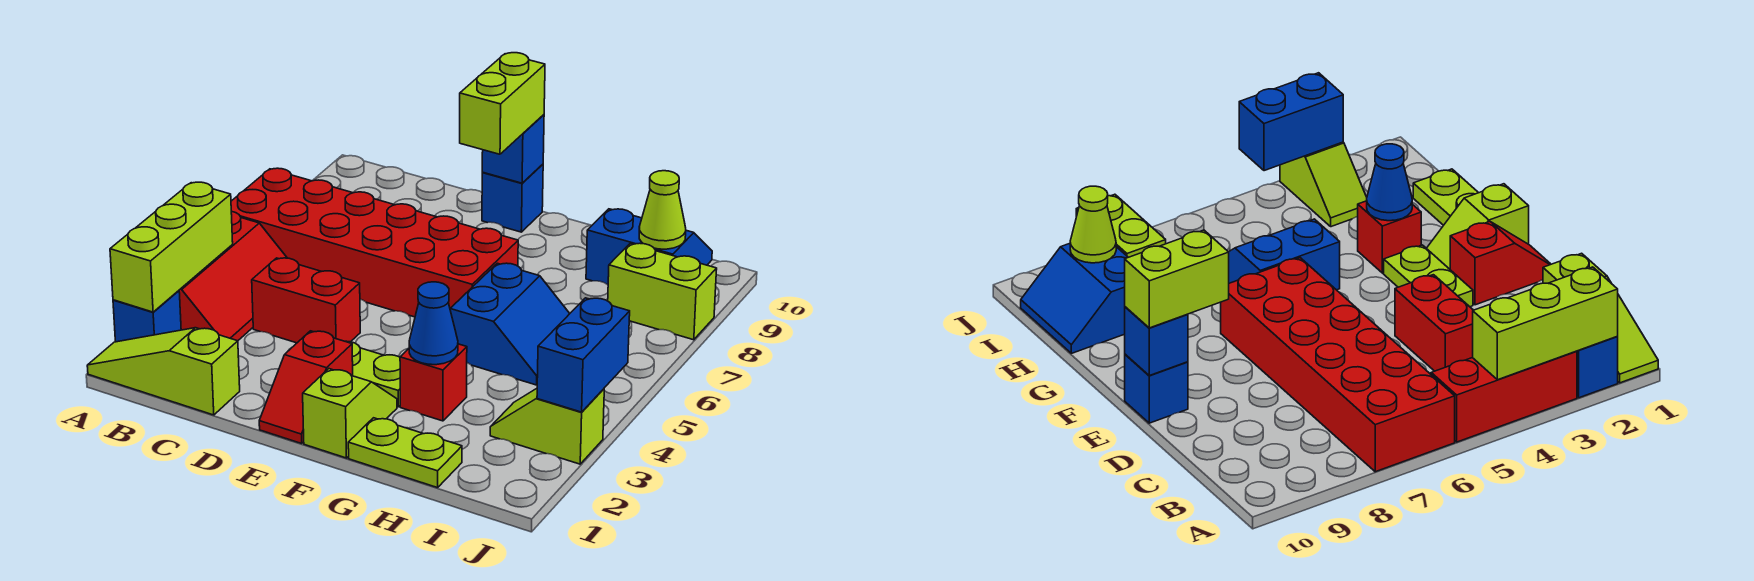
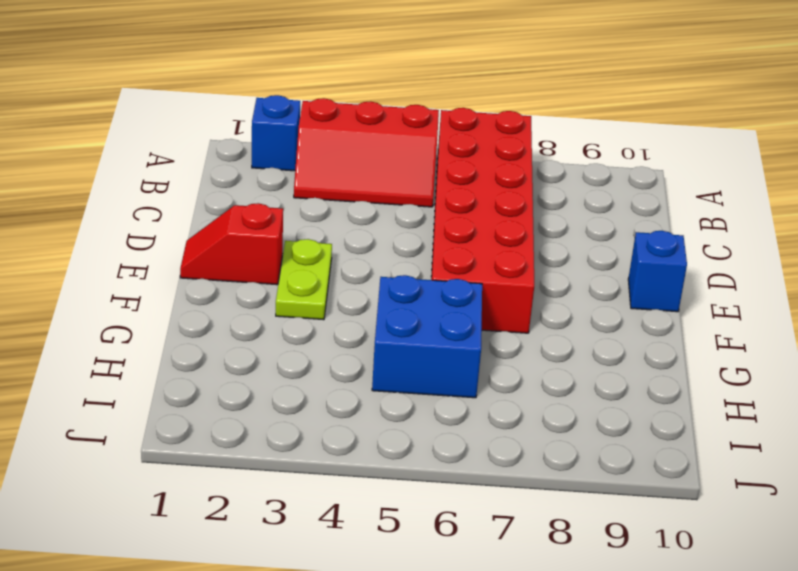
blue brick G5:H6 level 1 -> blue slope G5:H6 level 1 top G
none -> lime slope A1:C1 level 1 top C
none -> red brick C4:D4 level 1
none -> lime slope F1:F2 level 1 top 1

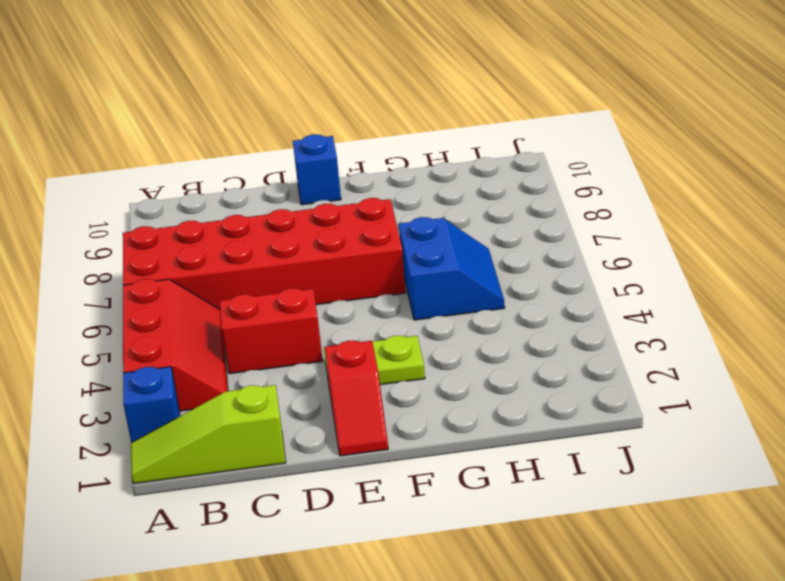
none -> lime slope F1:F2 level 1 top 1
none -> lime plate G1:H1 level 1
none -> red brick G3 level 1

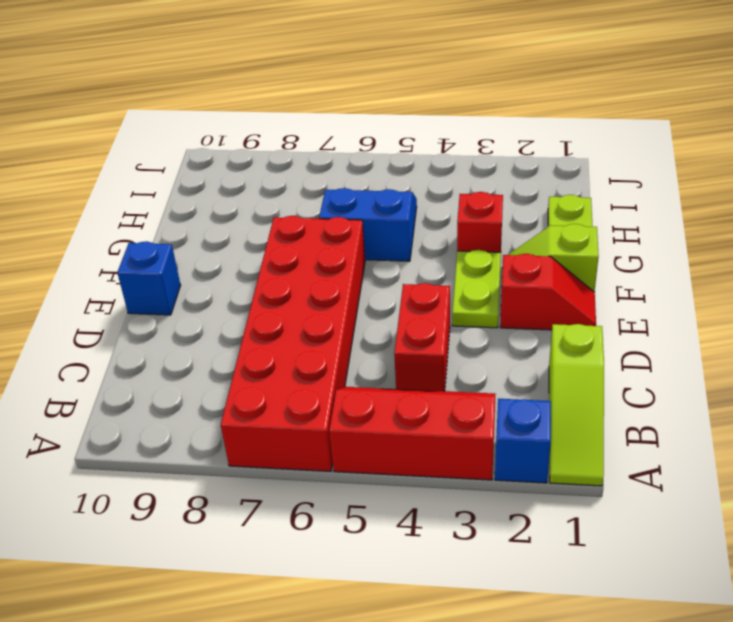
none -> blue slope H9:I10 level 1 top 9
none -> lime slope I3:J3 level 1 top J
none -> lime brick I8:J8 level 1

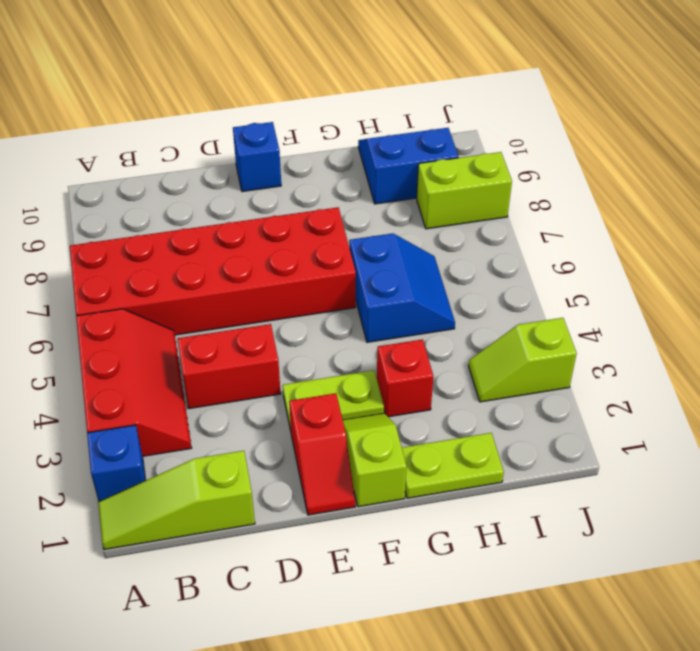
none -> lime brick A2:A4 level 2
none -> blue brick E10 level 2
none -> blue cone G3 level 2

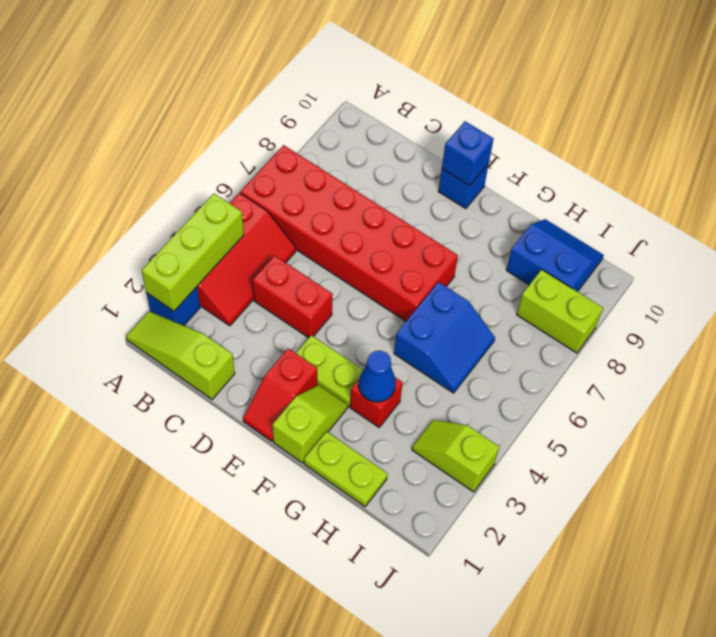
none -> lime cone I9 level 2
none -> blue brick J3:J4 level 2
none -> lime brick E9:E10 level 3

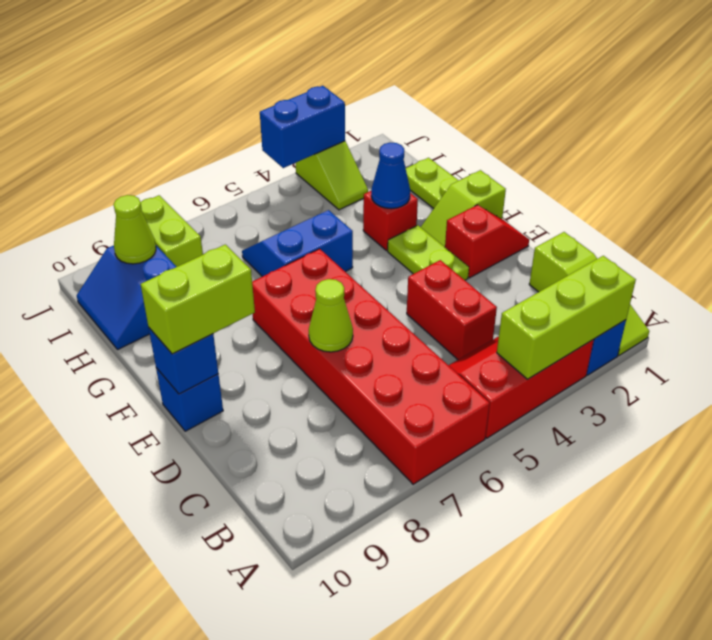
lime cone D7 level 2 -> none

